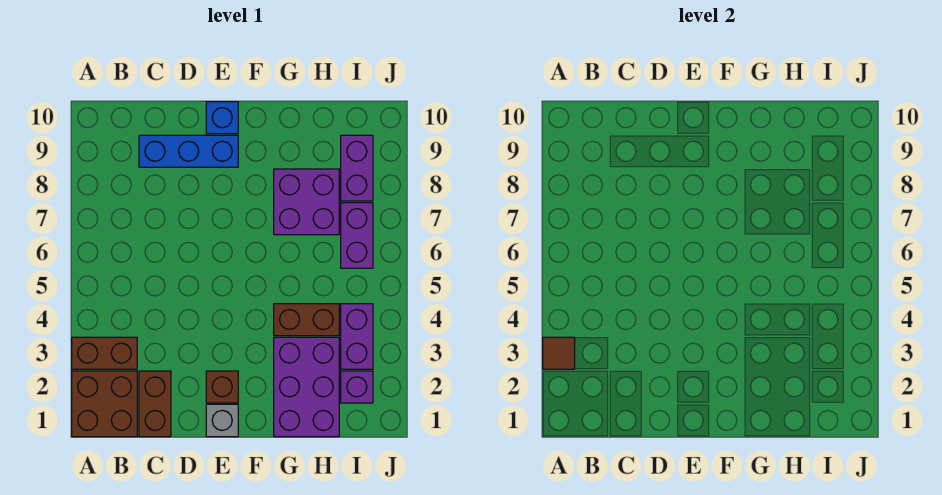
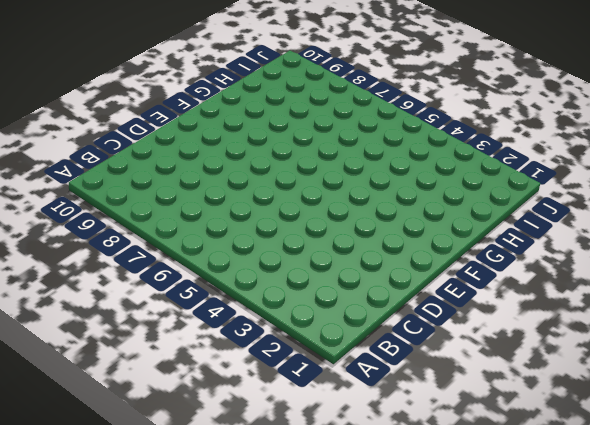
none -> brown brick A1:B2 level 1
none -> brown brick A3:B3 level 1
none -> brown brick C1:C2 level 1

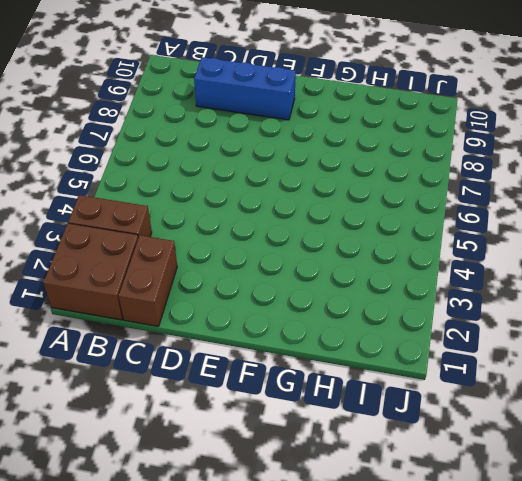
none -> grey brick E1 level 1
none -> brown brick E2 level 1
none -> blue brick E10 level 1

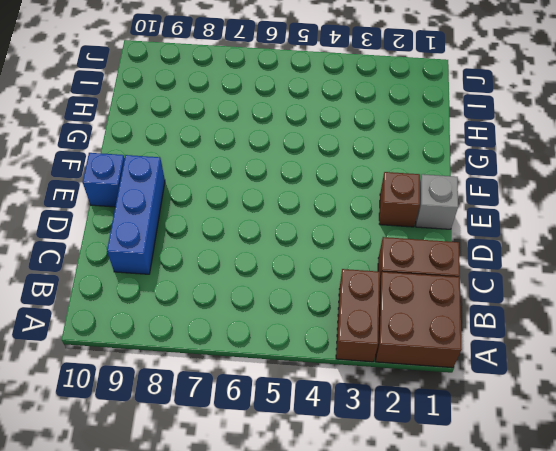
none -> purple brick G1:H3 level 1
none -> brown brick G4:H4 level 1
none -> purple brick G7:H8 level 1

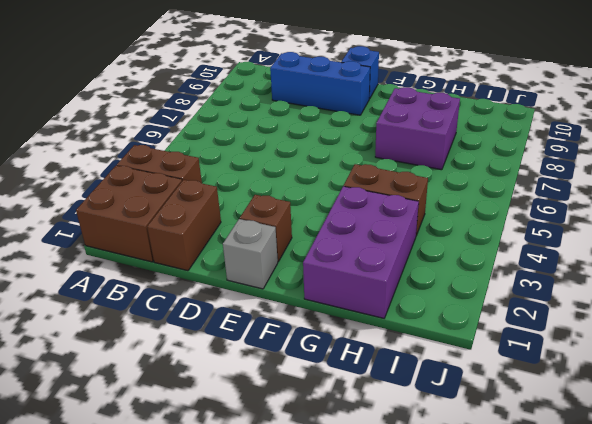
none -> purple brick I2 level 1
none -> purple brick I3:I4 level 1
none -> purple brick I6:I7 level 1

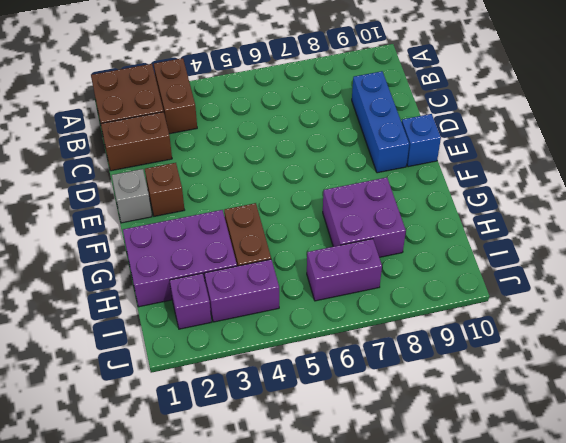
none -> purple brick I8:I9 level 1
none -> brown tile A3 level 2

